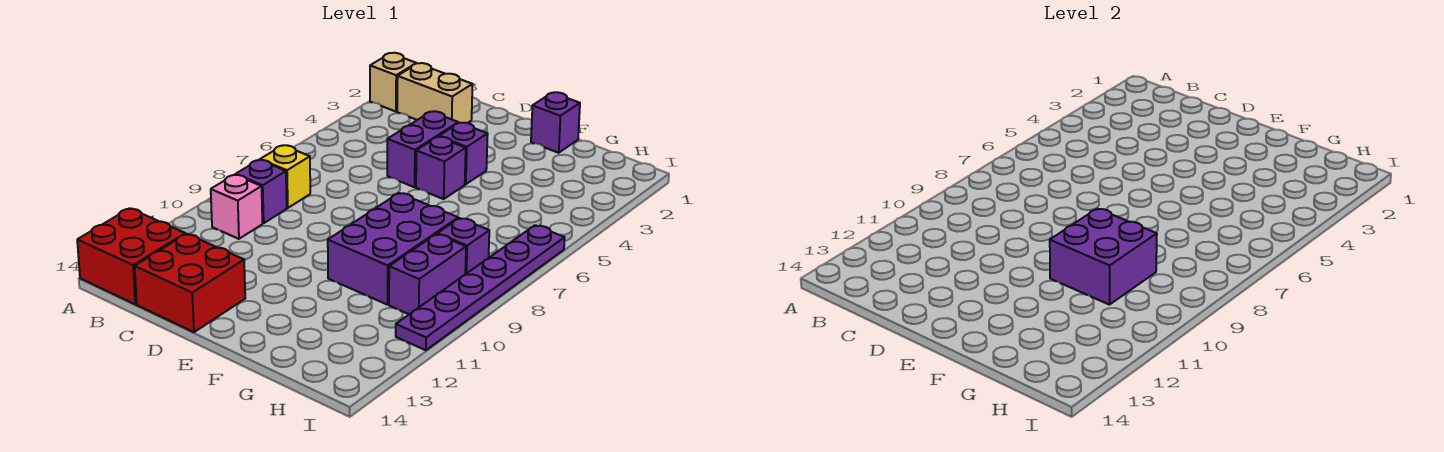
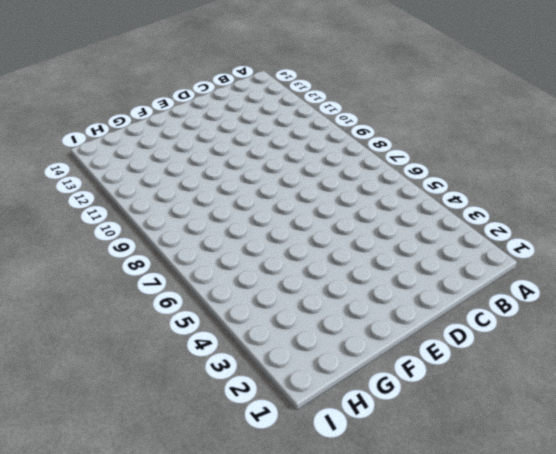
none -> tan brick A2 level 1
none -> red brick A13:B14 level 1
none -> tan brick B2:C2 level 1

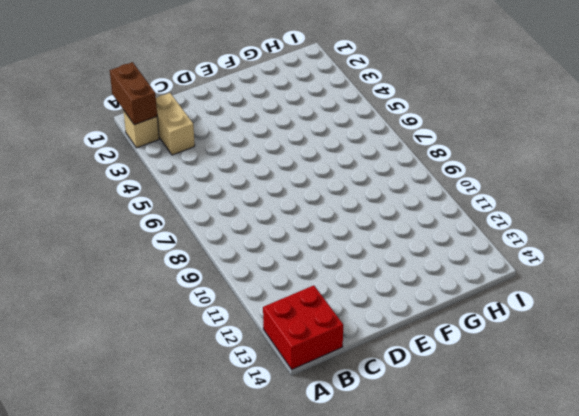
brown brick A1:A2 level 2 -> none
tan brick B2:B3 level 1 -> tan brick B2:C2 level 1
none -> yellow brick B8 level 1
none -> purple brick B9 level 1
none -> pink brick B10 level 1

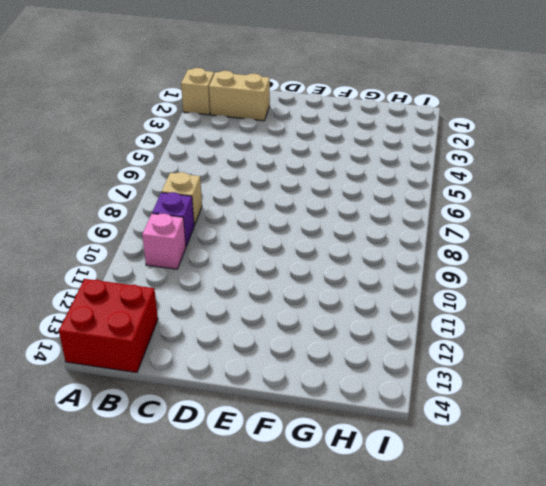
tan brick B8 level 1 -> yellow brick B8 level 1
none -> red brick C13:D14 level 1
none -> purple brick D4:D5 level 1
none -> purple brick E4 level 1

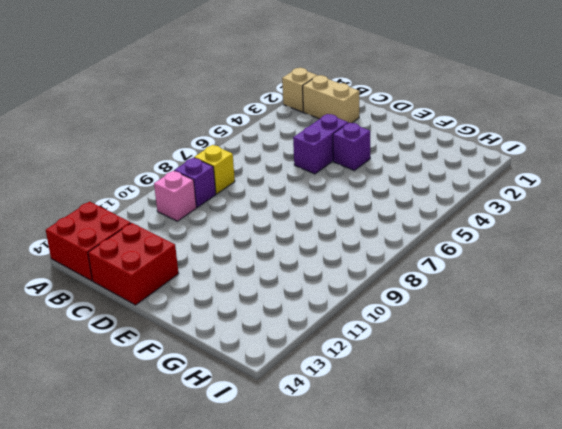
none -> purple brick E5 level 1
none -> purple brick F1 level 1
none -> purple brick F8:G10 level 1

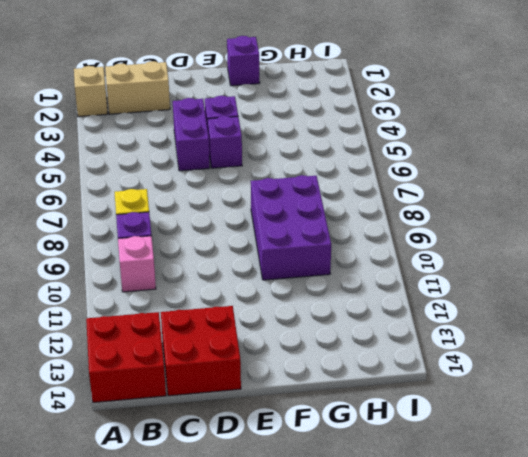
none -> purple brick H8 level 1
none -> purple brick H9:H10 level 1
none -> purple plate I6:I11 level 1

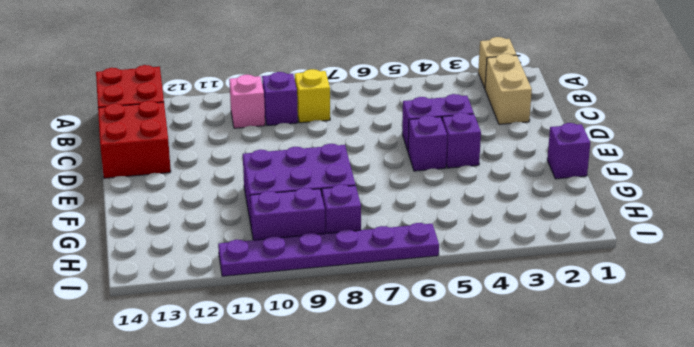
none -> purple brick F9:G10 level 2

